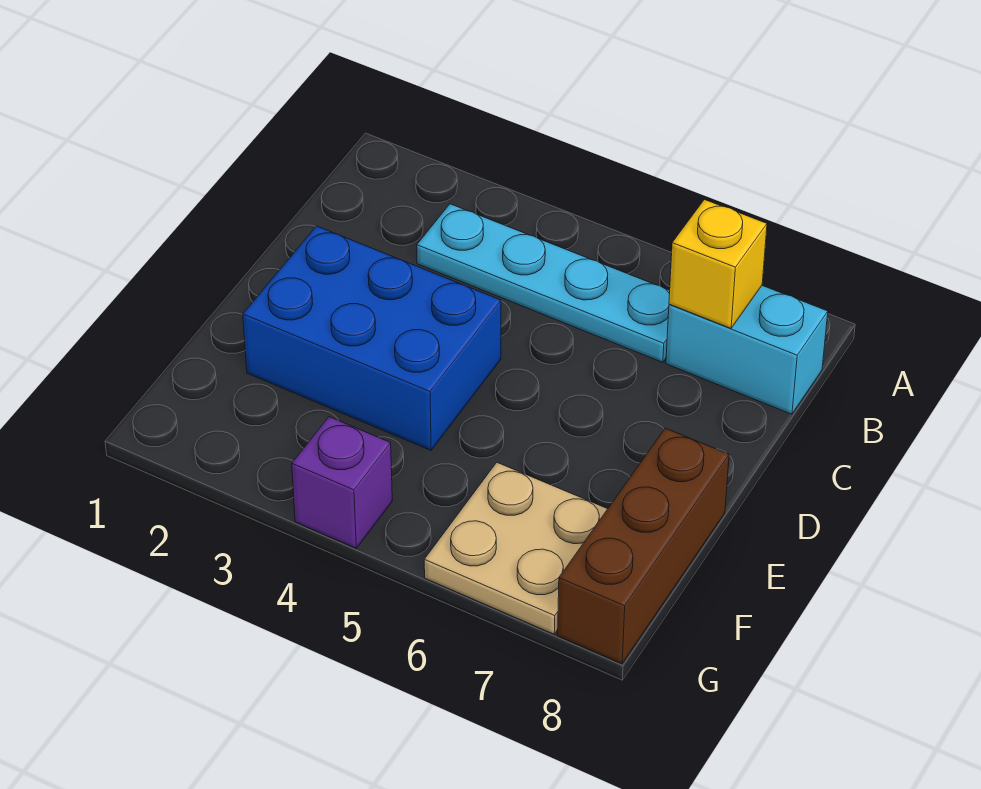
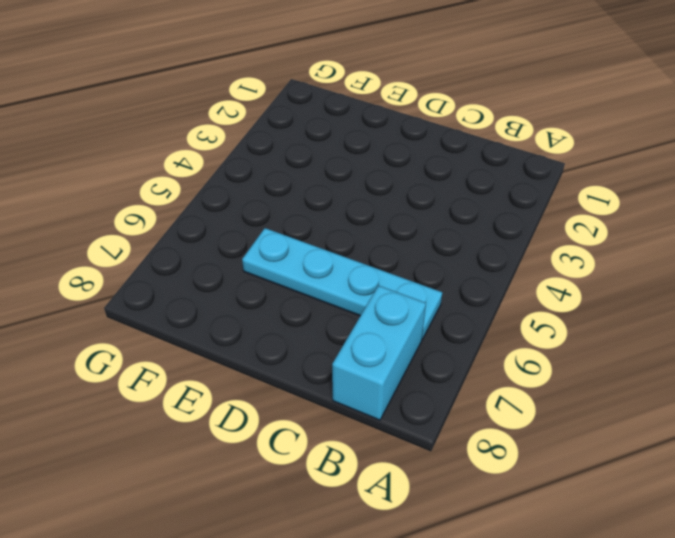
cyan plate B6:E6 level 1 -> cyan plate B3:B6 level 1
none -> blue brick D2:E4 level 1
none -> brown brick E8:G8 level 1

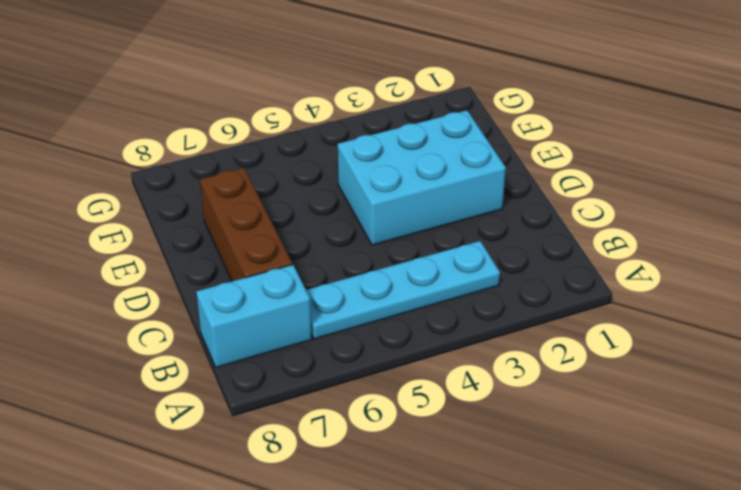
brown brick C7:E7 level 1 -> brown brick E8:G8 level 1
cyan brick D2:E4 level 1 -> blue brick D2:E4 level 1
none -> tan plate F6:G7 level 1
none -> purple brick G4 level 1

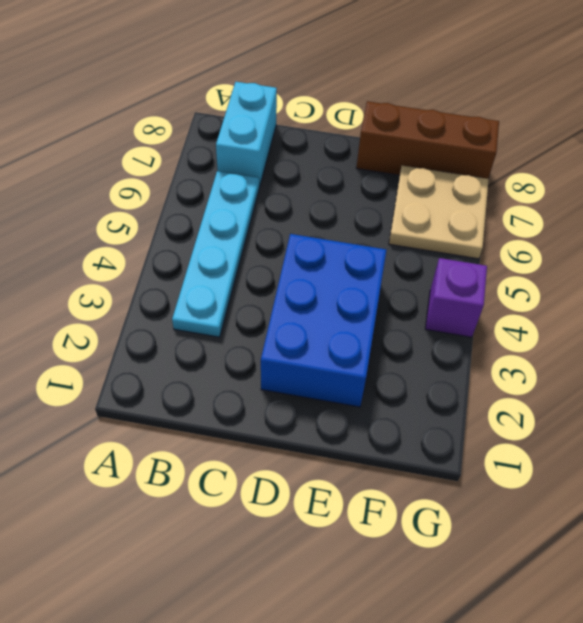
none -> yellow brick B7 level 2

